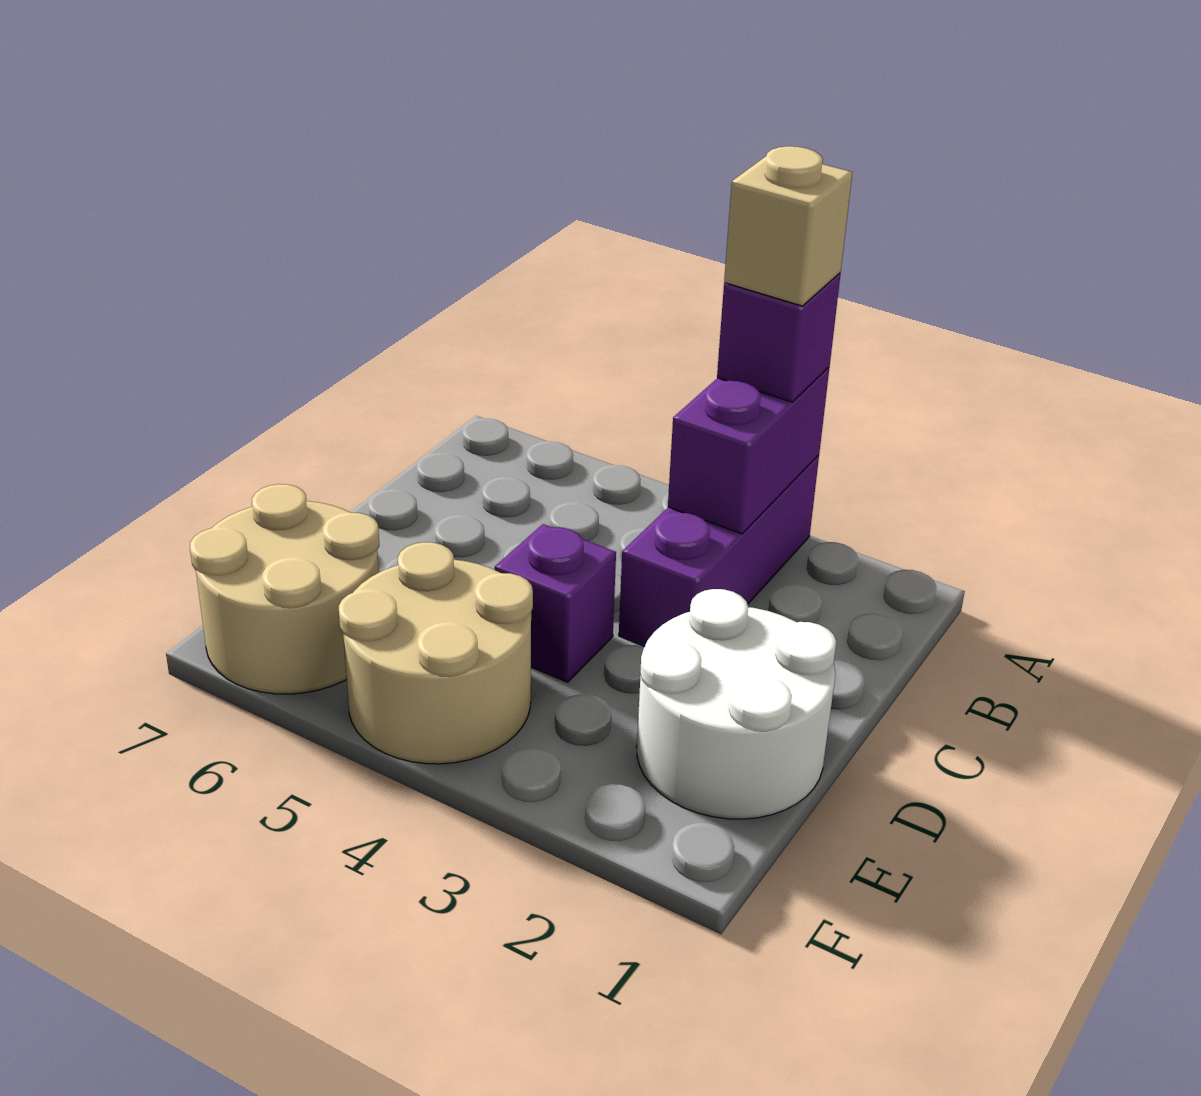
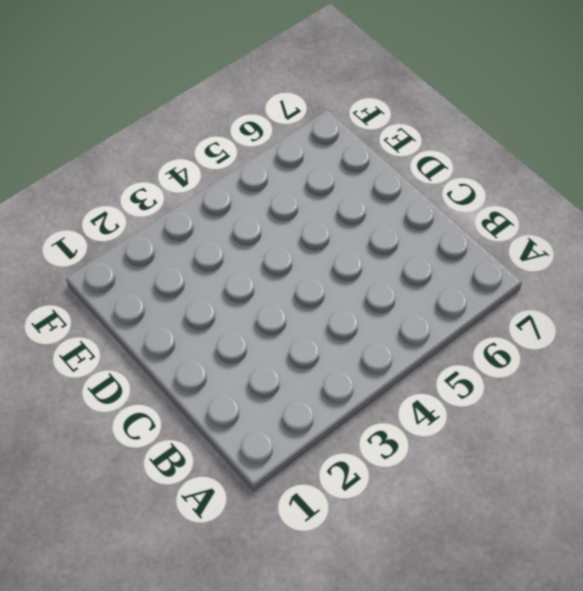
none -> purple brick A3:C3 level 1
none -> white round brick D1:E2 level 1

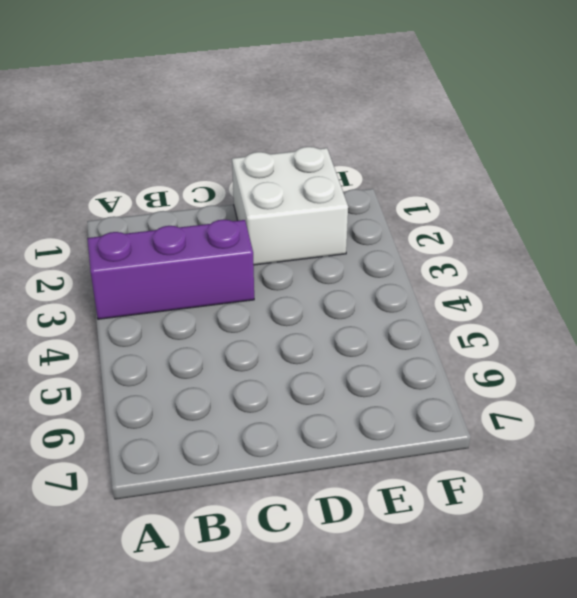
white brick D1:E2 level 1 -> white round brick D1:E2 level 1
none -> purple brick D4 level 1
none -> tan round brick E4:F5 level 1

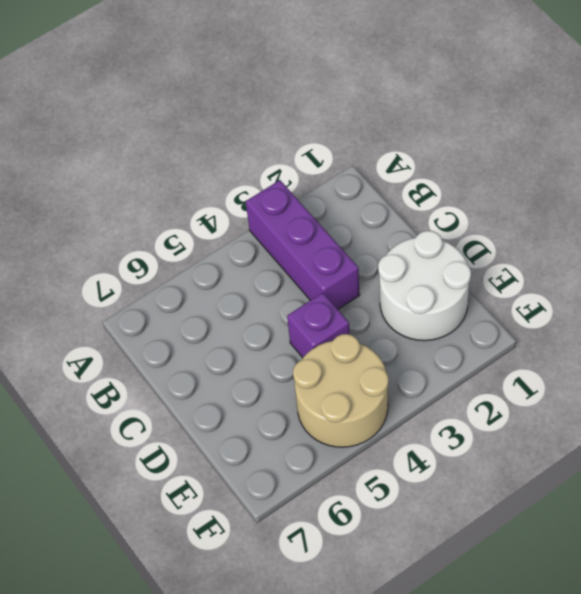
none -> tan round brick E6:F7 level 1
none -> purple brick A3:B3 level 2

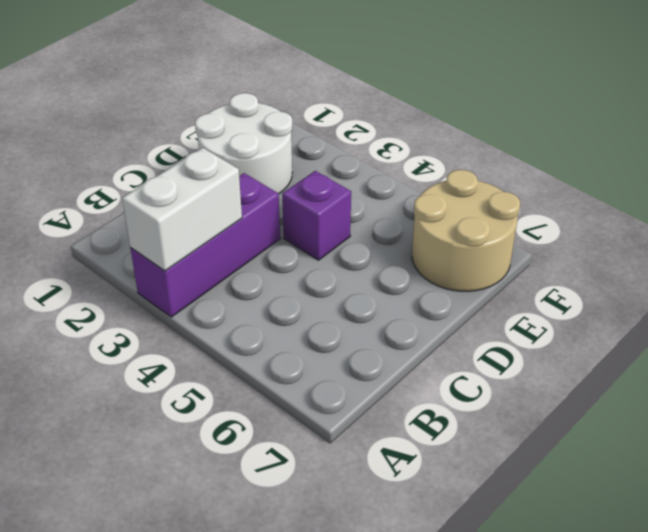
white brick A3:B3 level 2 -> purple brick A3:B3 level 2
none -> tan round brick E4:F5 level 1
none -> purple brick A3 level 3

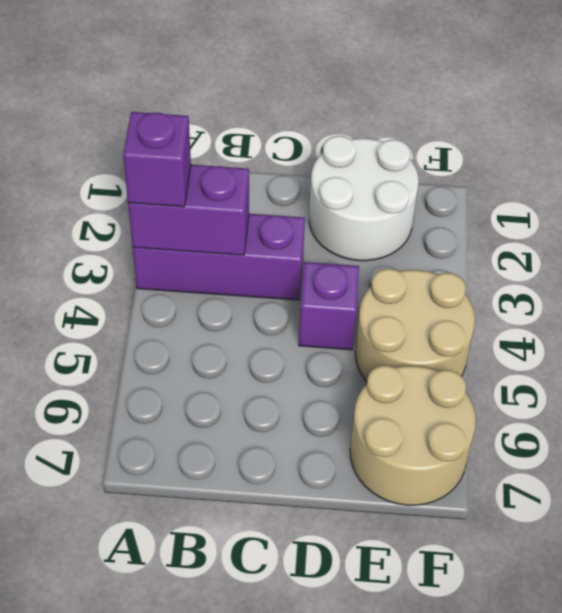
none -> tan brick A3 level 4

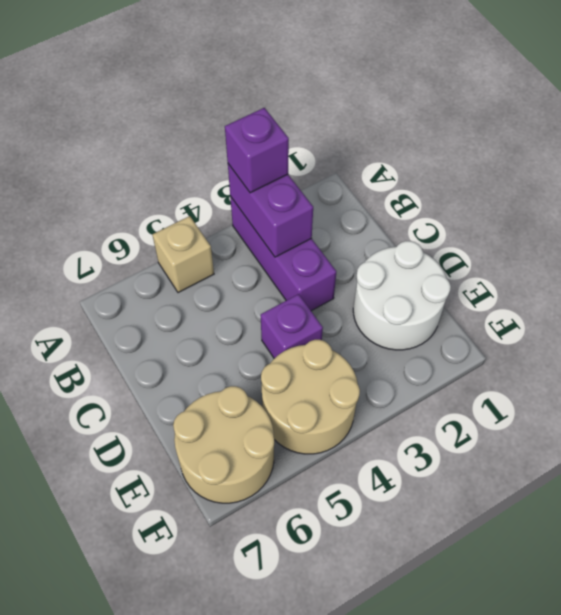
tan brick A5 level 1 -> tan brick A3 level 4

